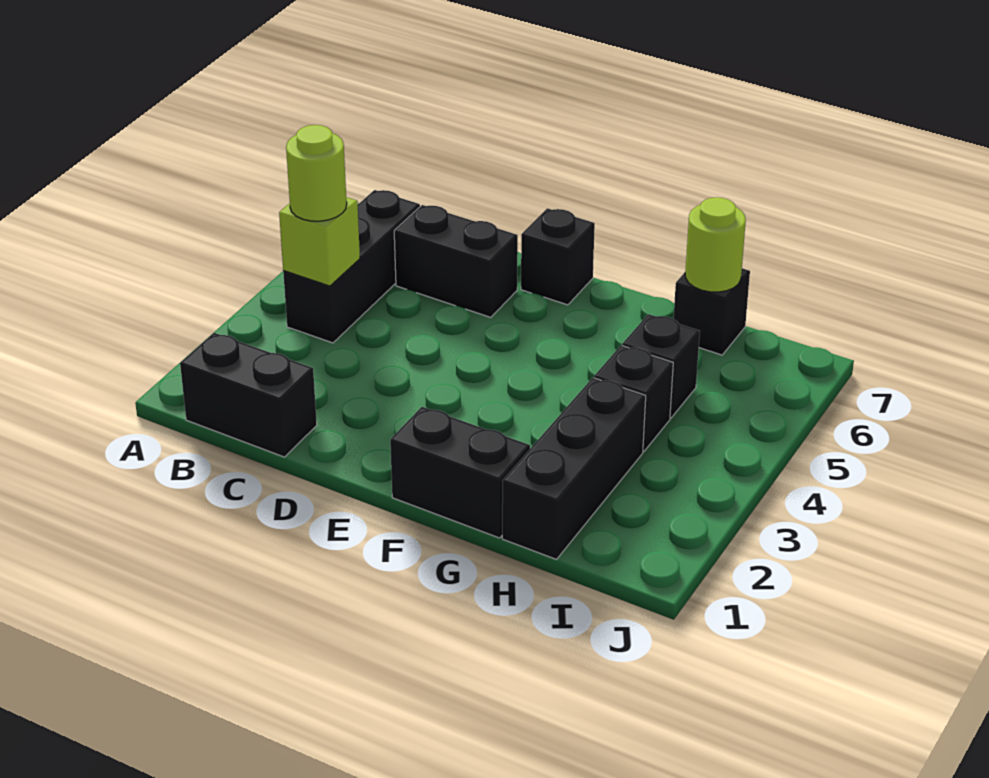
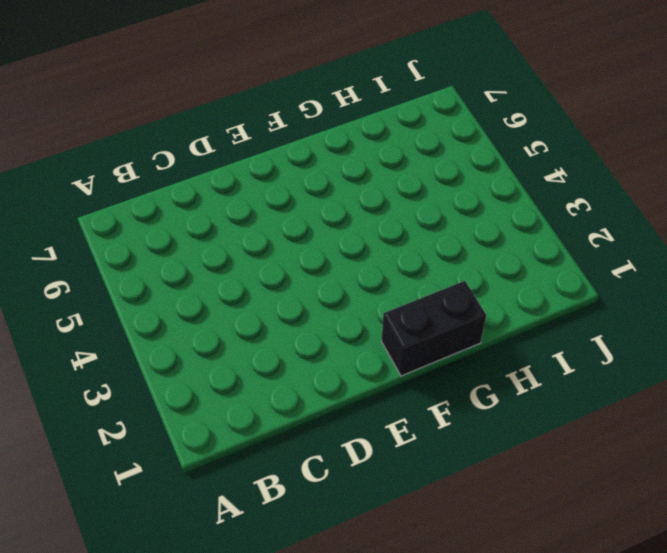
none -> black brick B1:C1 level 1
none -> black brick B4:B6 level 1
none -> black brick C6:D6 level 1

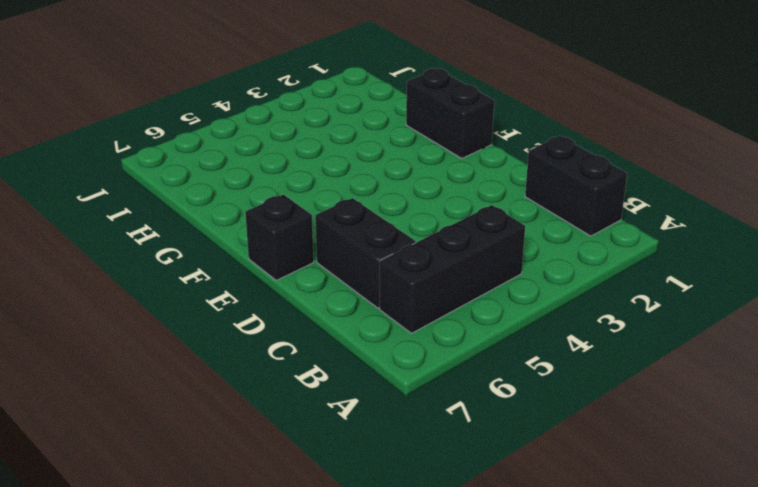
none -> black brick H1:H3 level 1
none -> black brick H4 level 1
none -> black brick H5 level 1

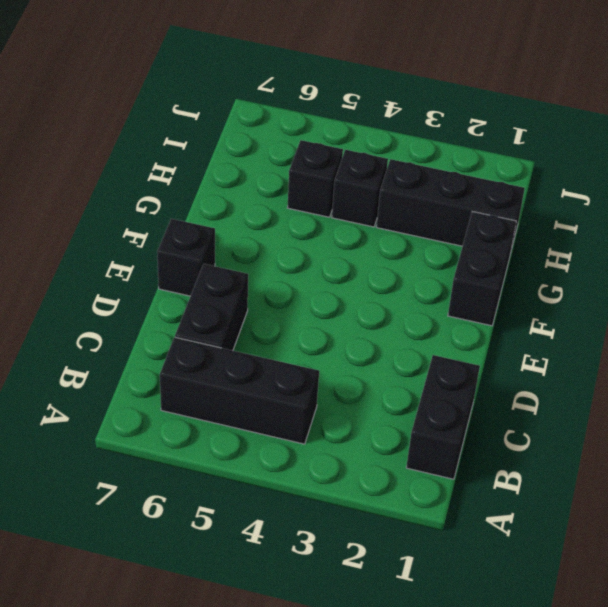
none -> black brick H7 level 1
none -> lime brick B4 level 2
none -> lime round brick H7 level 2

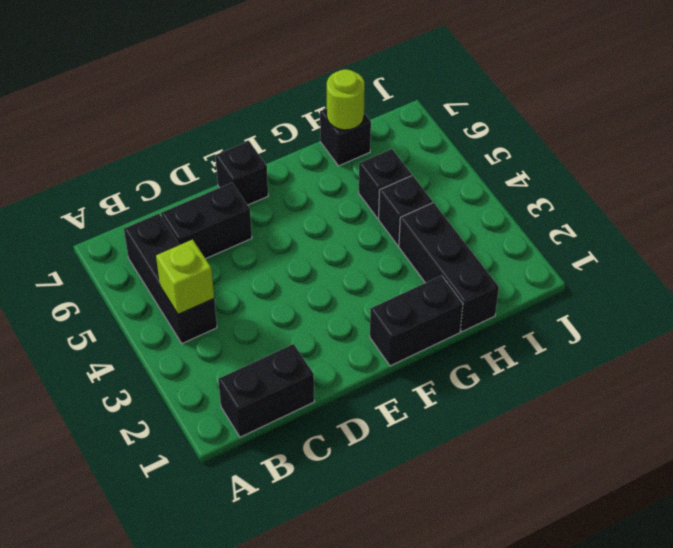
none -> lime round brick B4 level 3

